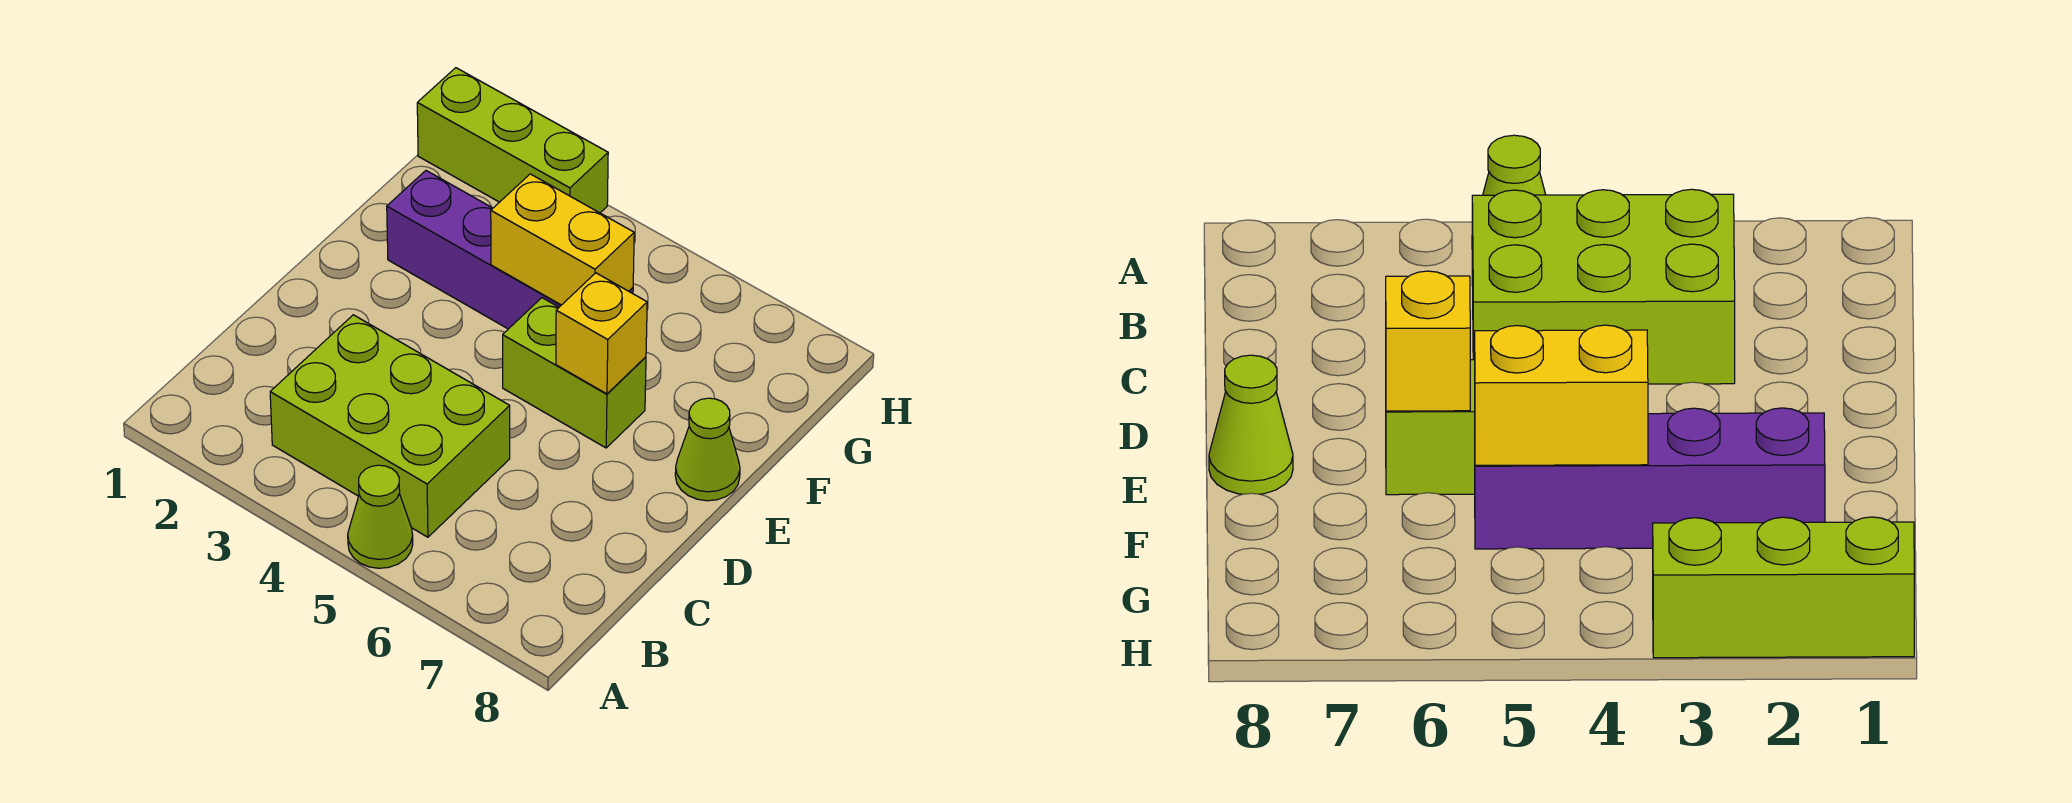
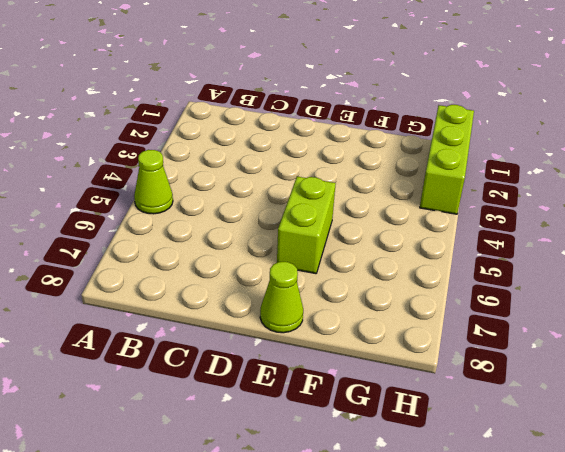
none -> lime brick B3:C5 level 1
none -> purple brick F2:F5 level 1

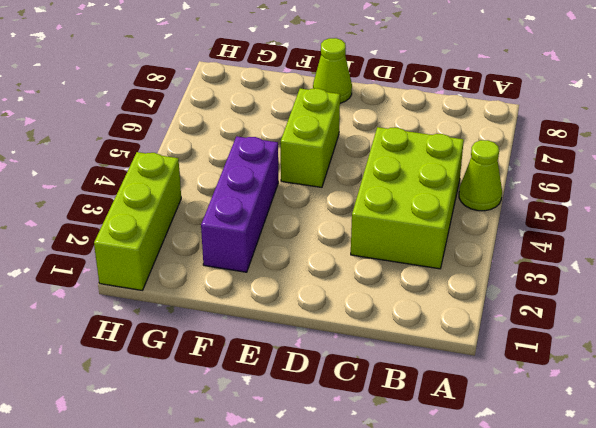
purple brick F2:F4 level 1 -> purple brick F2:F5 level 1
none -> yellow brick E6 level 2
none -> yellow brick F4:F5 level 2

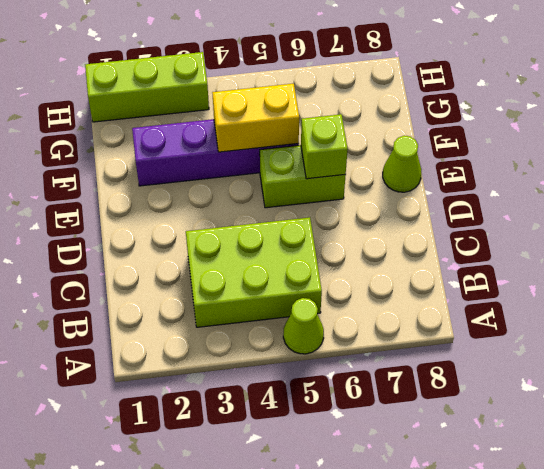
lime brick E6 level 2 -> yellow brick E6 level 2

